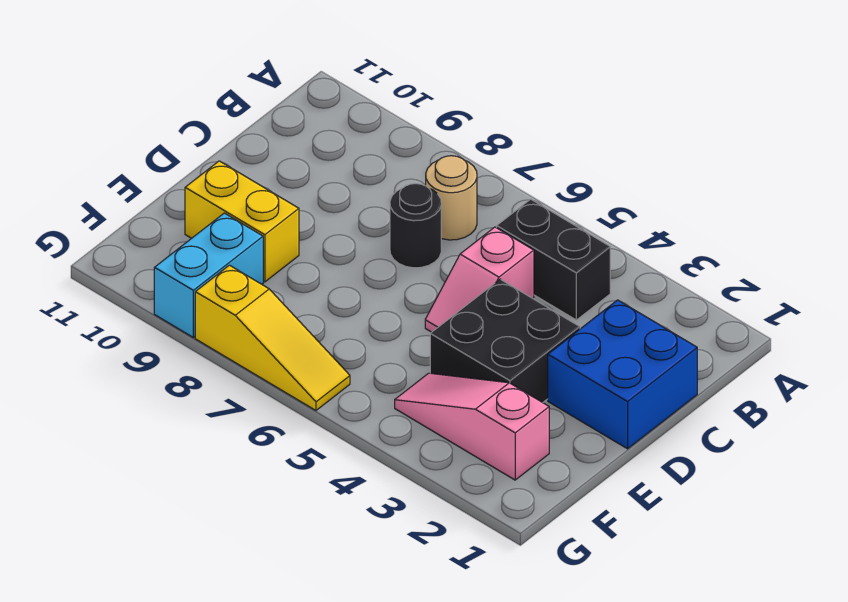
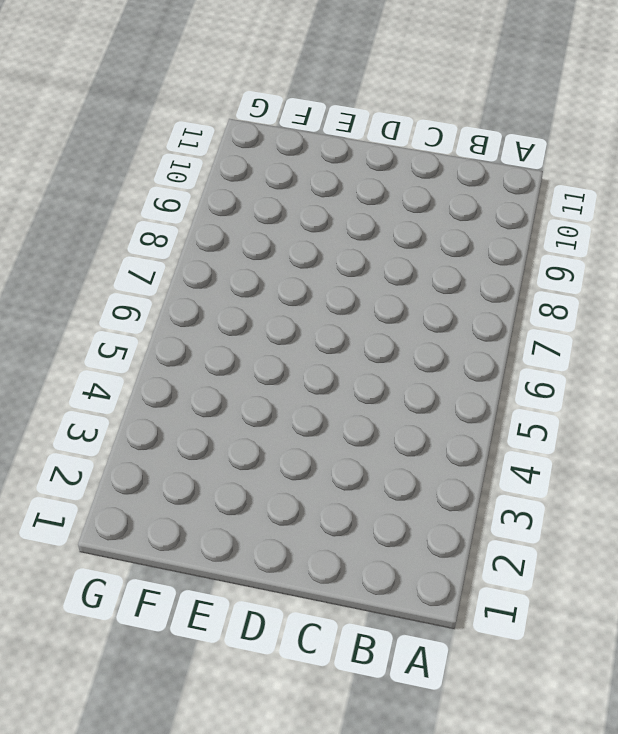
none -> black brick B4:B5 level 1
none -> tan round brick B7 level 1

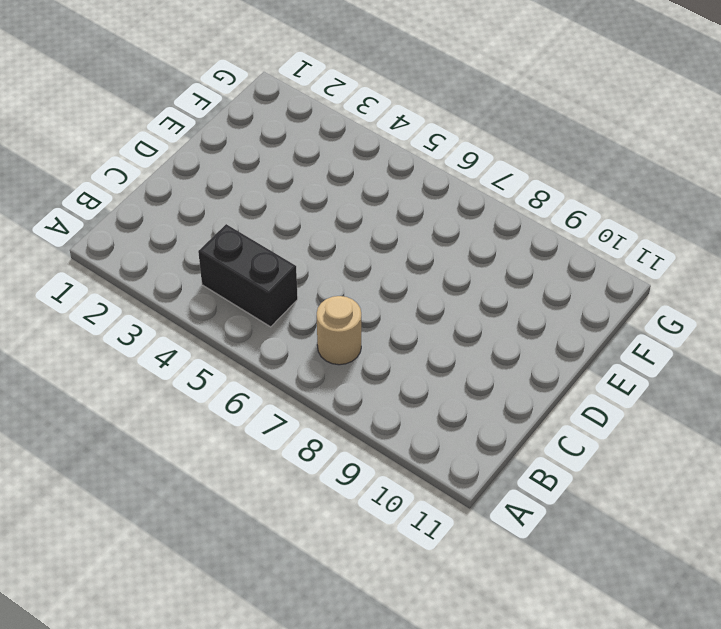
none -> blue brick C1:D2 level 1
none -> pink slope C5:D5 level 1 top C

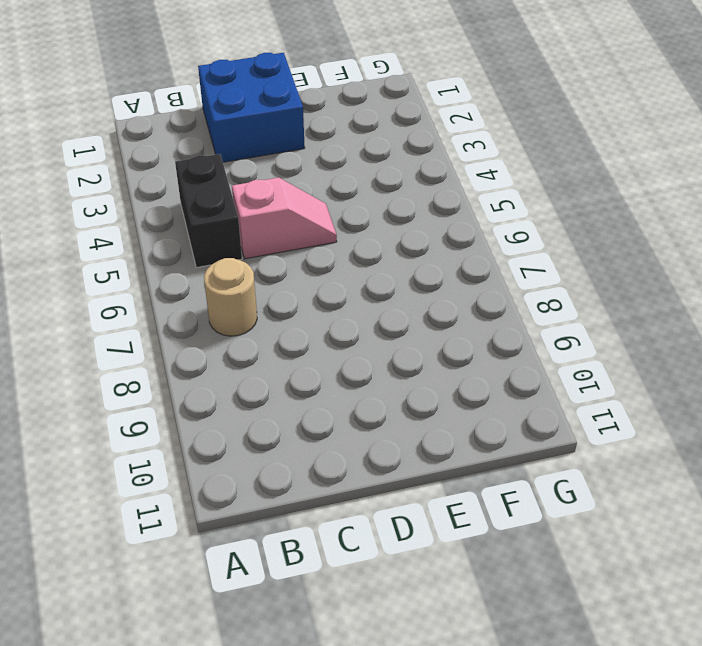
none -> black round brick C7 level 1
none -> black brick D3:E4 level 1

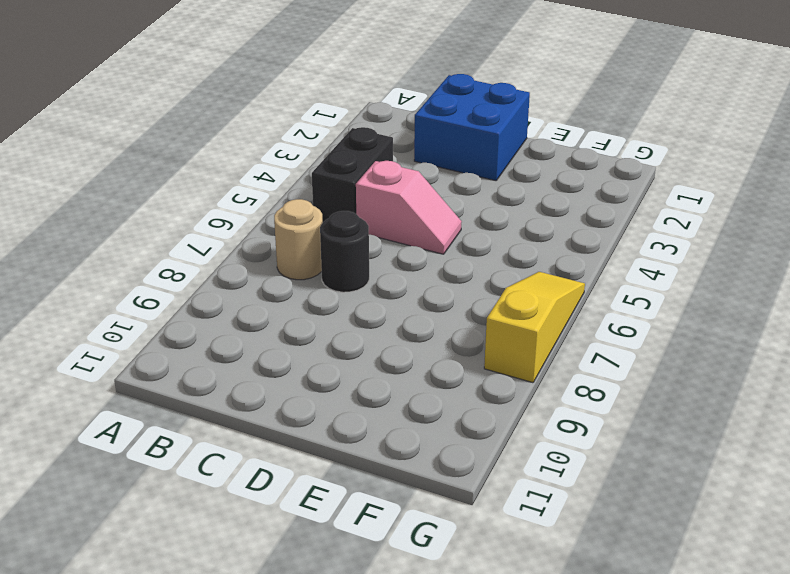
none -> black brick D3:E4 level 1
none -> yellow brick E9:E10 level 1

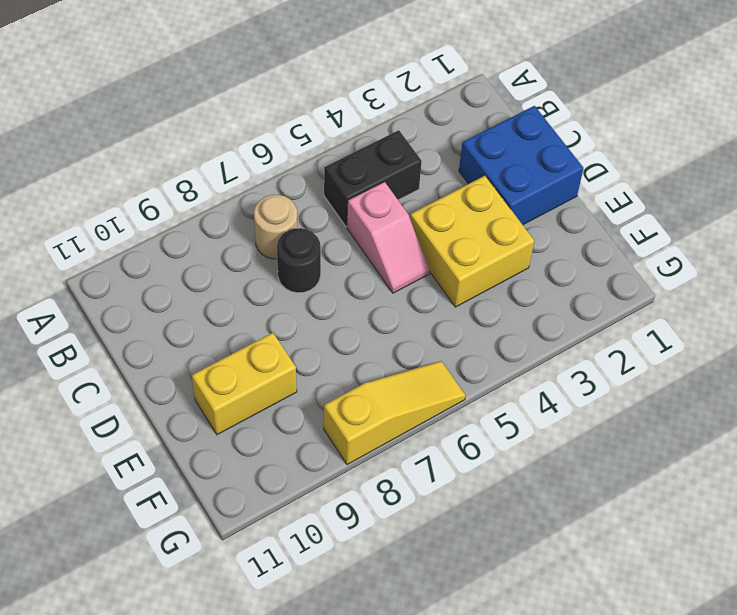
yellow brick D3:E4 level 1 -> black brick D3:E4 level 1
none -> pink slope F2:F4 level 1 top 2
none -> cyan brick F9:G9 level 1

